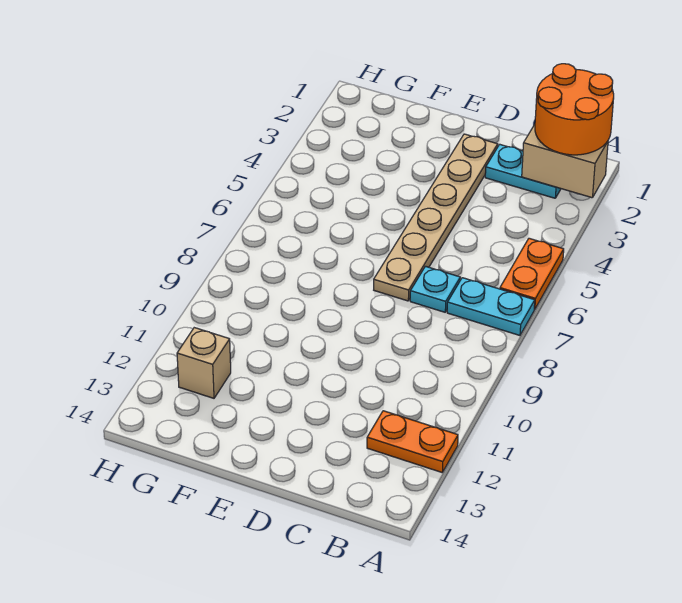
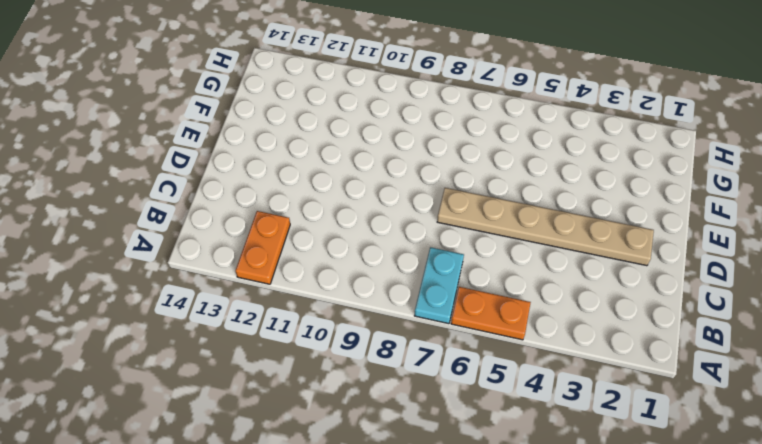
none -> cyan plate B2:C2 level 1
none -> cyan plate C7 level 1

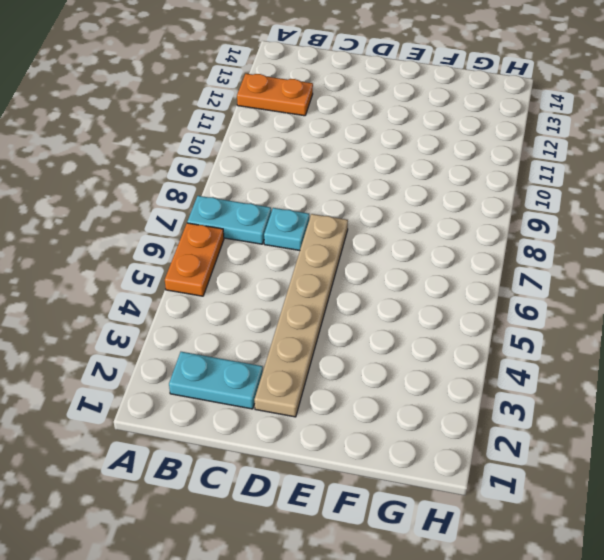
none -> tan brick G12 level 1
none -> tan brick A2:B2 level 2

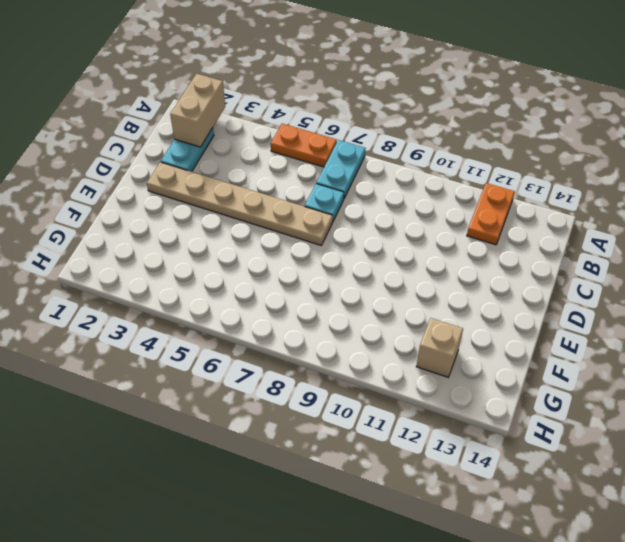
none -> orange round brick A1:B2 level 3

